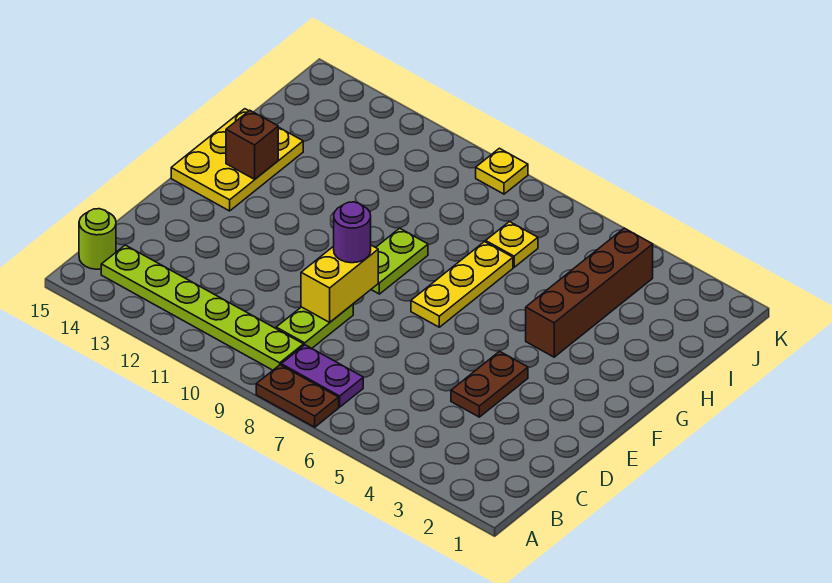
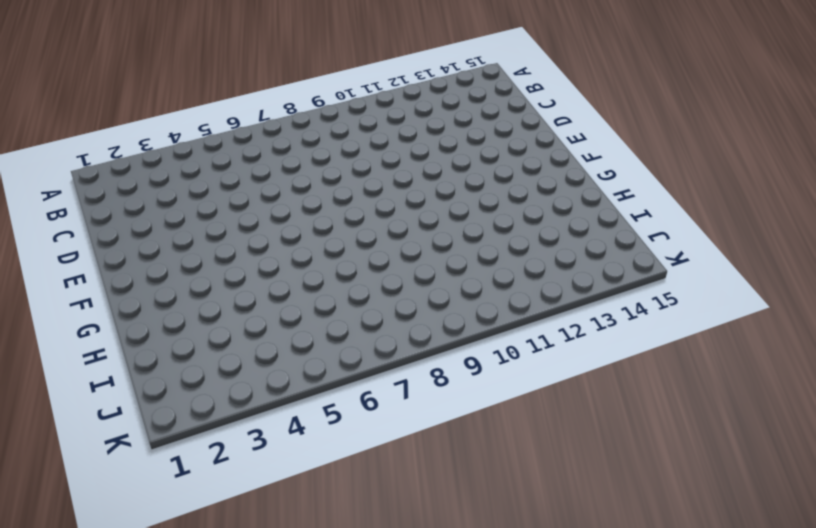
none -> brown plate A7:A8 level 1
none -> purple plate B7:B8 level 1
none -> lime plate B9:B14 level 1

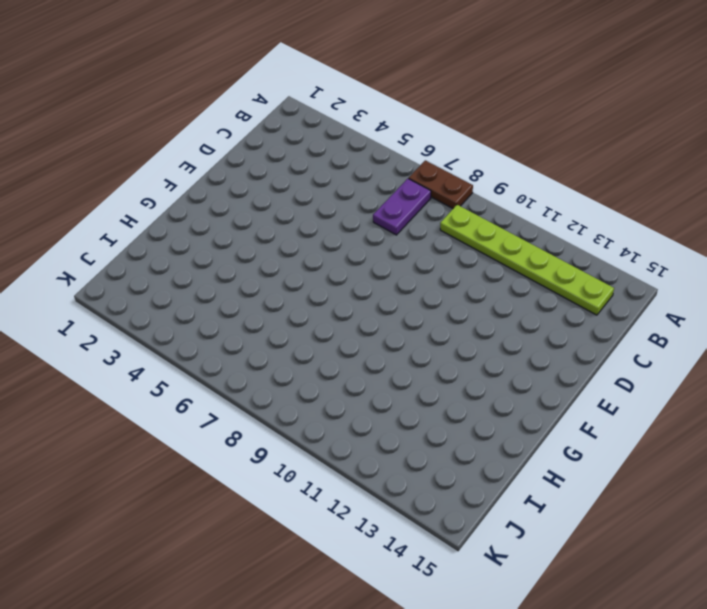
purple plate B7:C7 level 1 -> purple plate B7:B8 level 1
none -> lime round brick B15 level 1
none -> lime plate C9:D9 level 1
none -> brown plate D4:E4 level 1

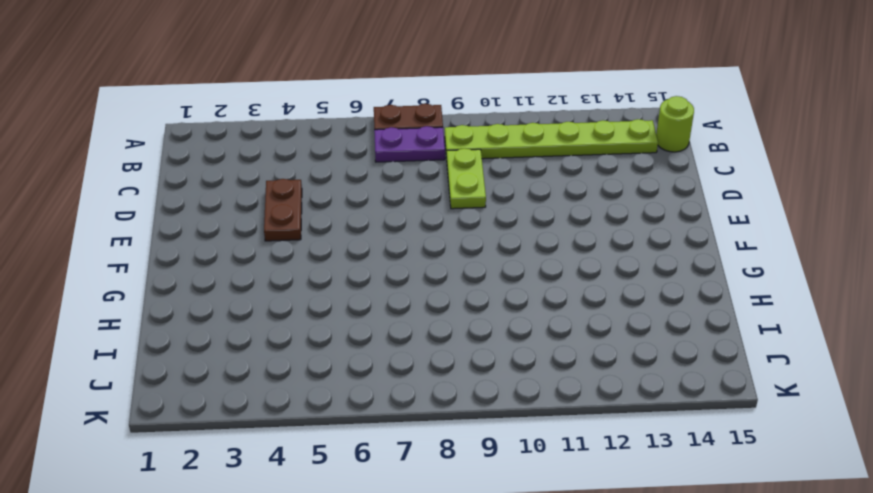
none -> yellow plate F7:H7 level 1
none -> lime plate F9:G9 level 1
none -> yellow plate F14:H15 level 1

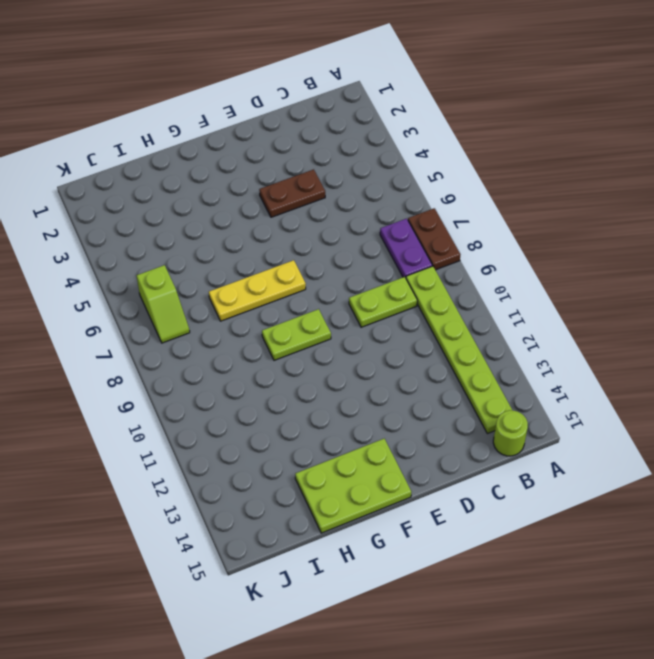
lime plate F14:H15 level 1 -> yellow plate F14:H15 level 1
lime slope J6:J7 level 1 top 6 -> none
none -> brown brick G4:J4 level 1
none -> yellow plate I7 level 1
none -> yellow plate K9 level 1

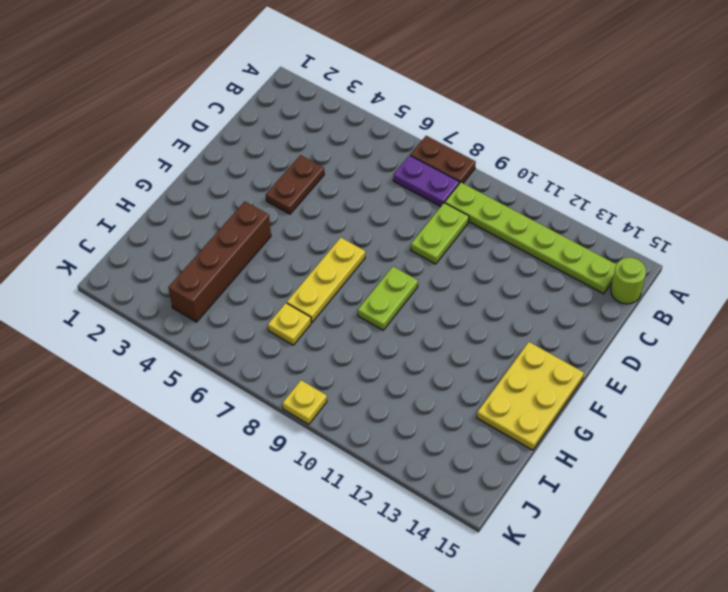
none -> yellow brick D9:E9 level 2
none -> brown brick G14 level 2
none -> purple round brick E9 level 3

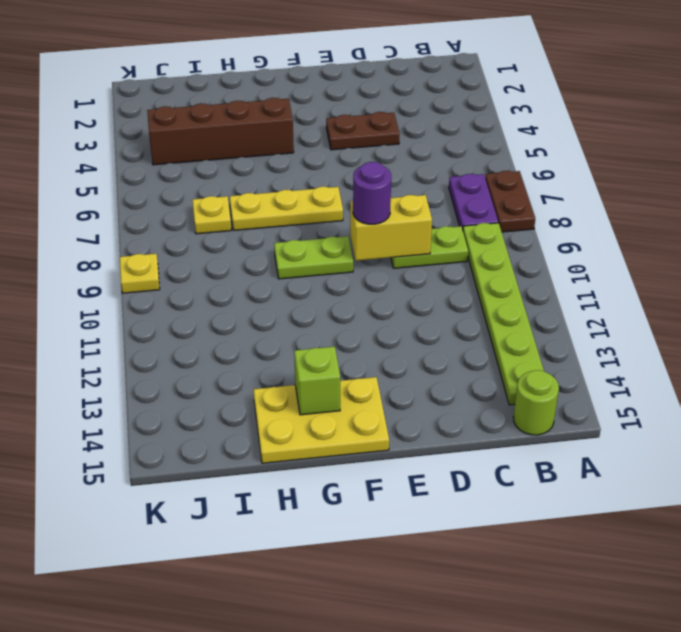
lime brick G14 level 2 -> brown brick G14 level 2

